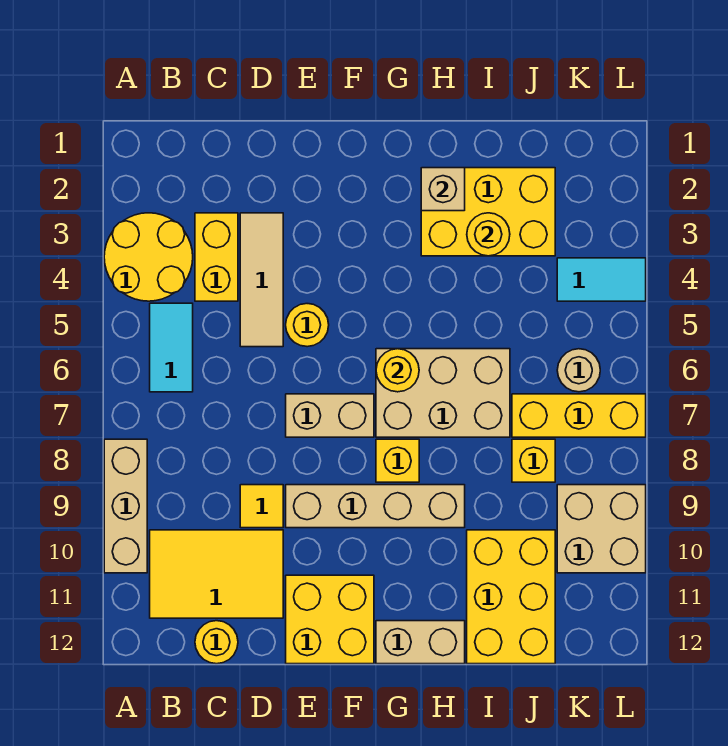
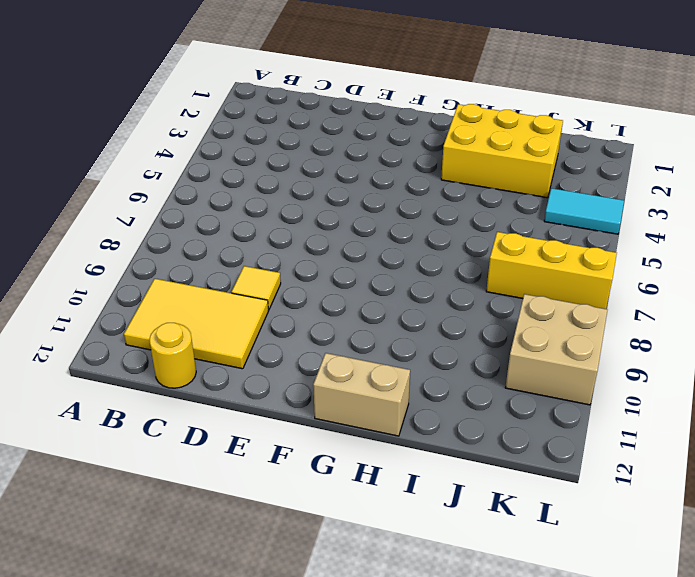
none -> yellow round brick A3:B4 level 1
none -> tan brick A8:A10 level 1
none -> cyan tile B5:B6 level 1

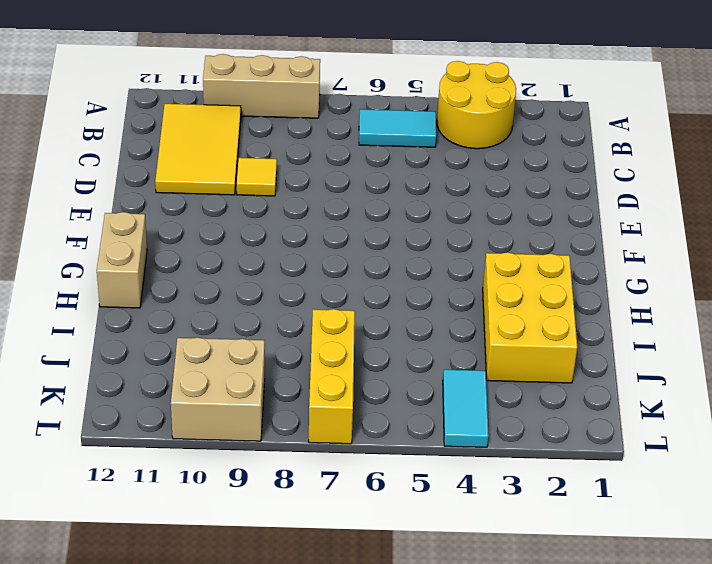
none -> yellow brick C3:C4 level 1
none -> yellow round brick C12 level 1
none -> tan tile D3:D5 level 1

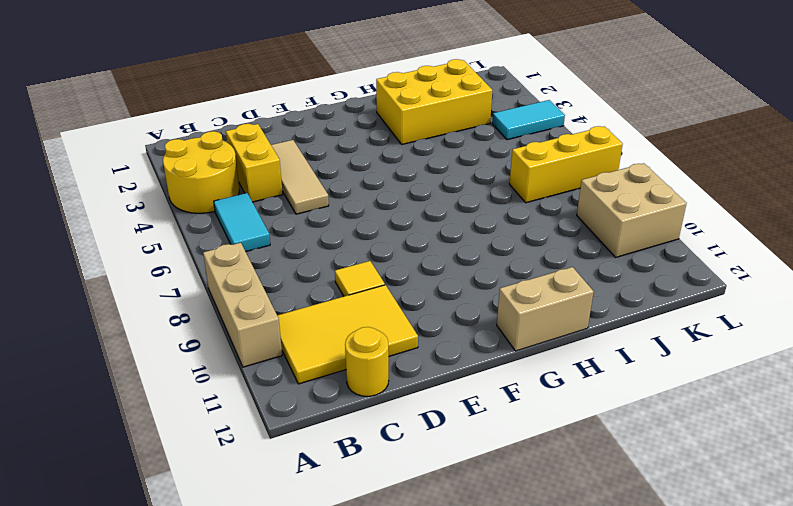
none -> yellow round brick E5 level 1
none -> tan brick E7:F7 level 1
none -> tan brick E9:H9 level 1

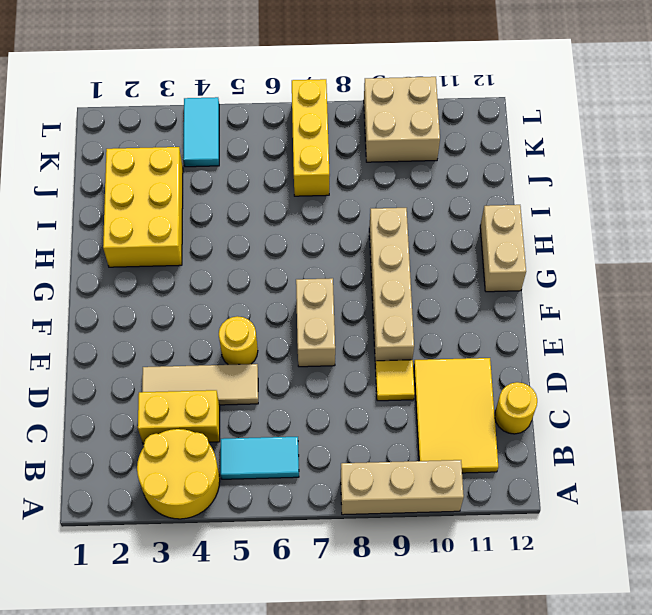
none -> yellow brick E11:F12 level 1
none -> tan brick G6:I7 level 1
none -> yellow brick G8 level 1

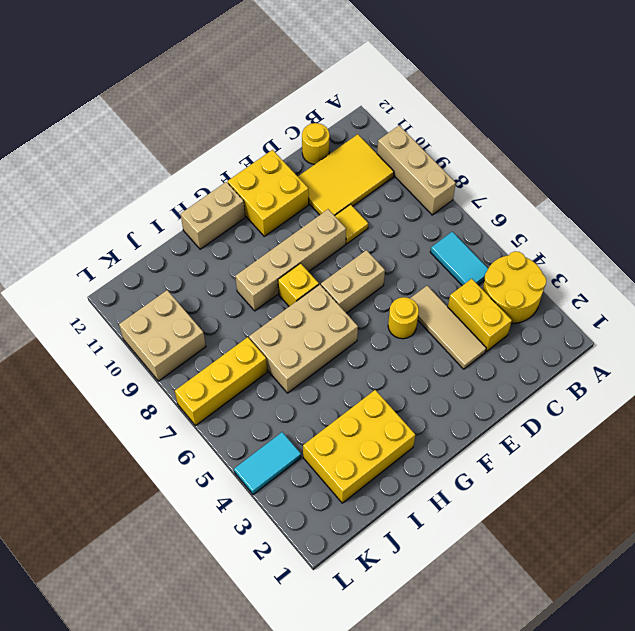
none -> yellow brick I10:J12 level 1
none -> yellow brick J8 level 1
none -> tan round brick K6 level 1

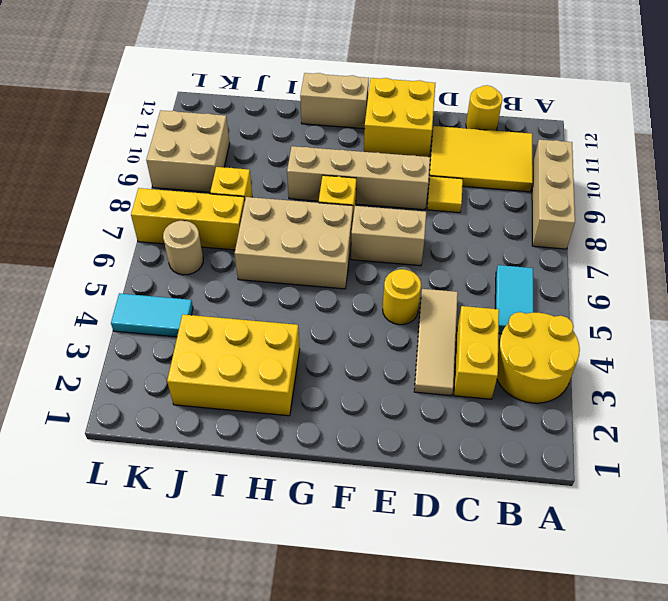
none -> yellow brick I10:J12 level 1
none -> yellow round brick G6 level 2
none -> tan brick H2 level 2

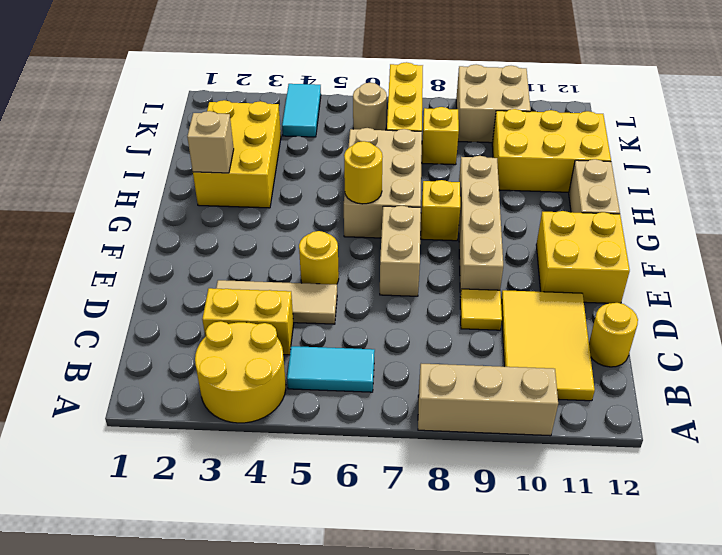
none -> yellow round brick I3 level 2

